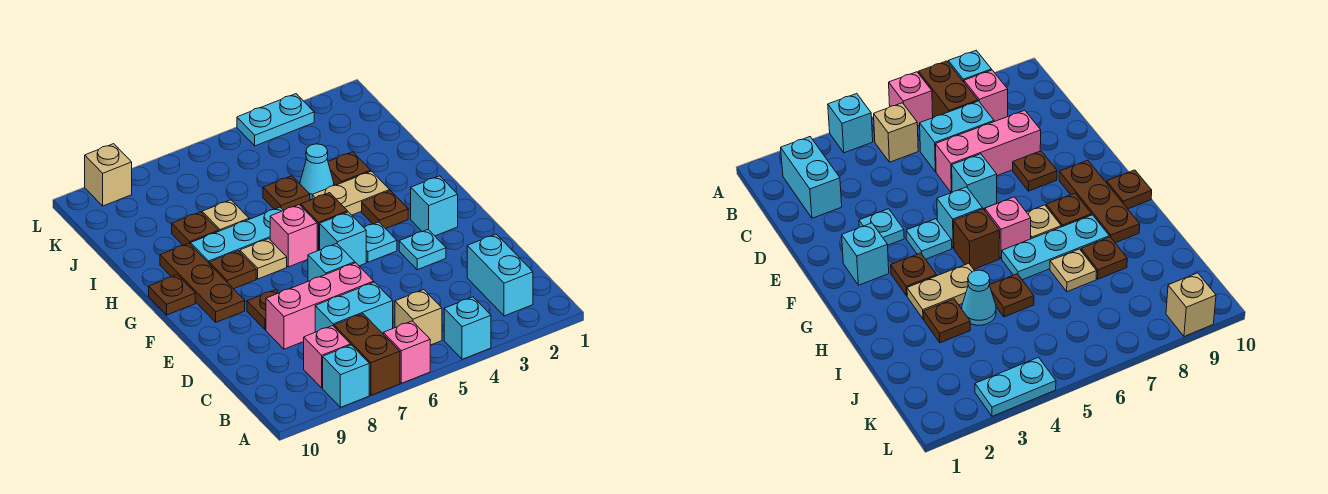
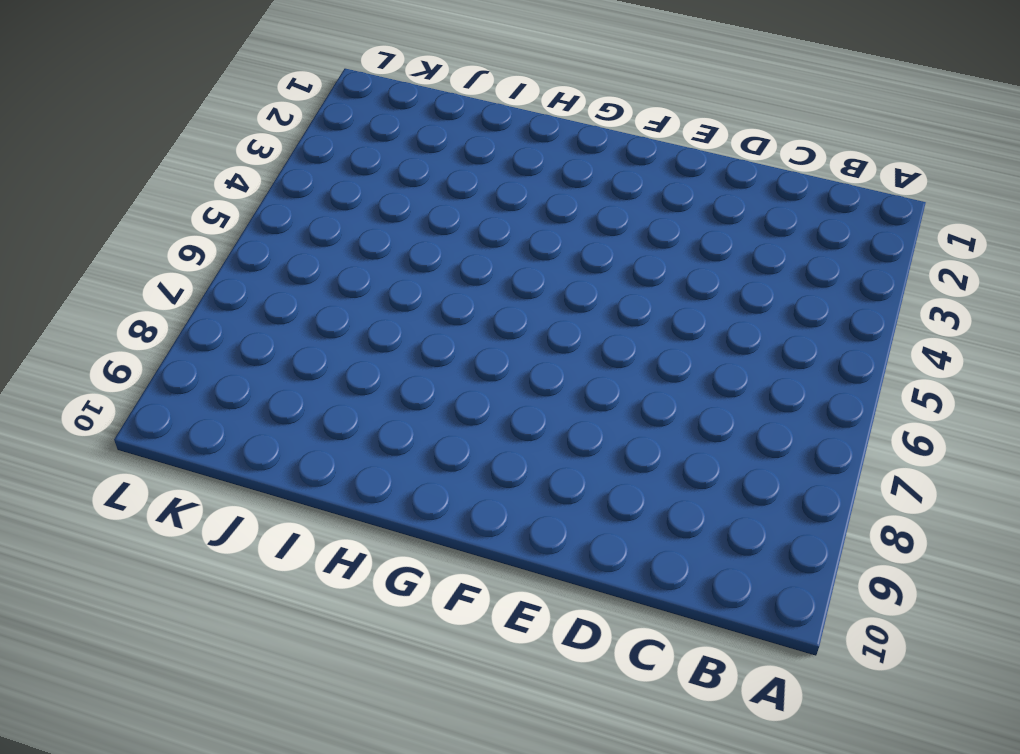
none -> cyan brick A4 level 1
none -> pink brick A6 level 1
none -> brown brick A7:B7 level 1
none -> cyan brick A8 level 1

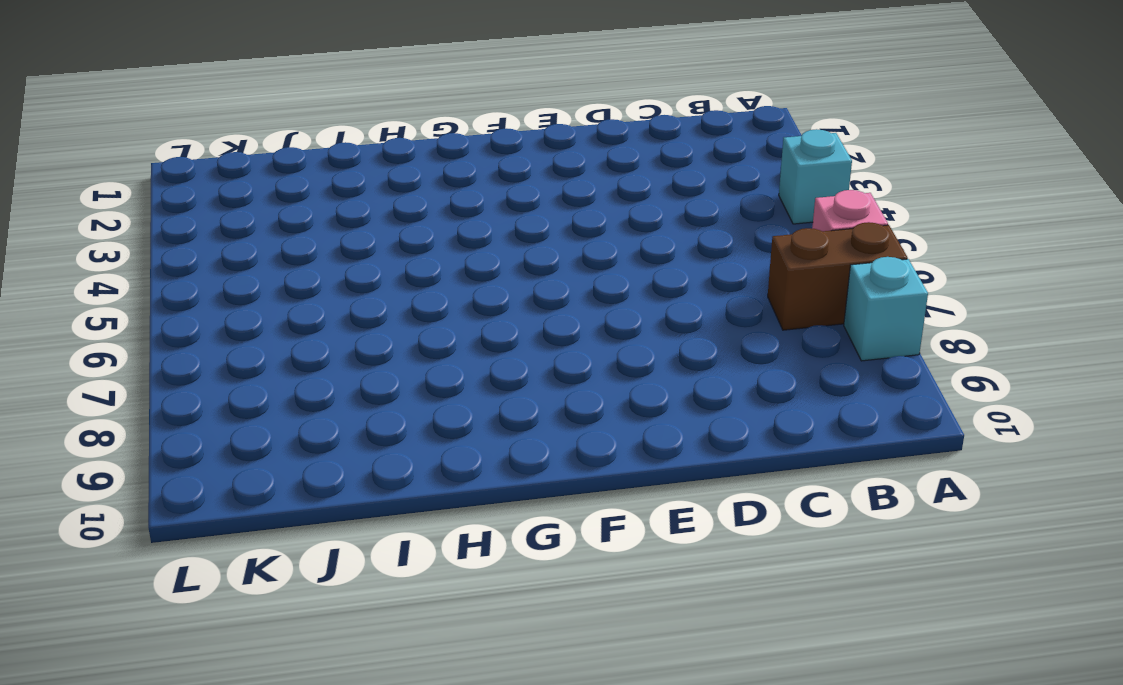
none -> cyan brick B2:C2 level 1
none -> tan brick B5 level 1
none -> pink brick B8 level 1
none -> cyan brick C6:C7 level 1

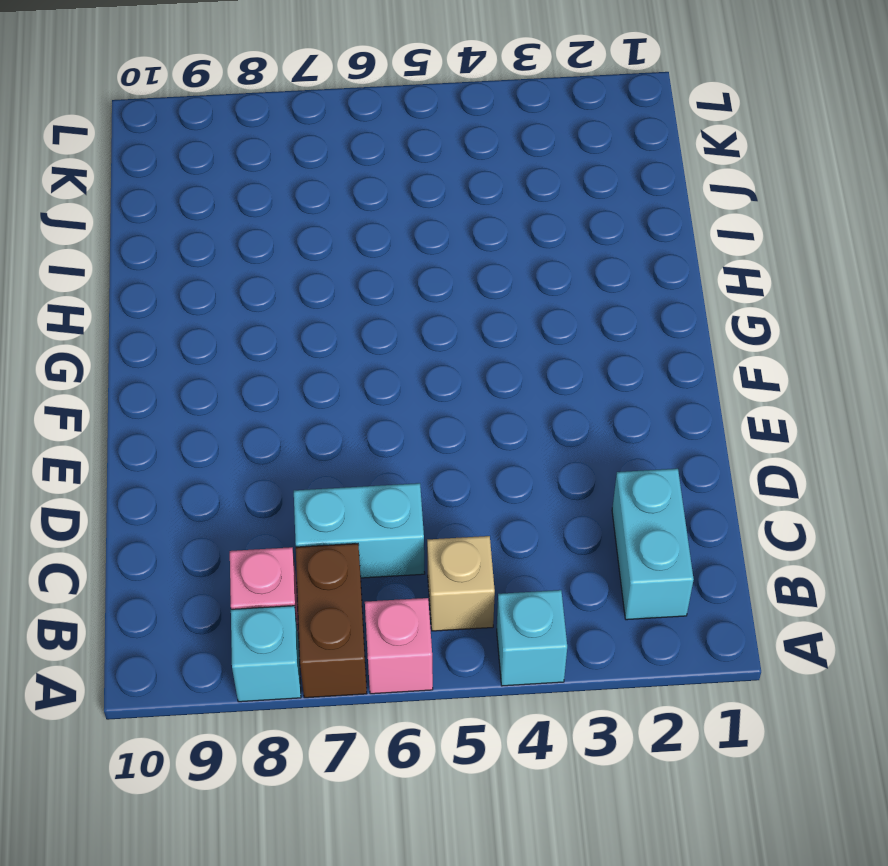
none -> pink brick D6:D8 level 1
none -> cyan plate E3 level 1
none -> cyan brick E6 level 1
none -> brown plate E8 level 1

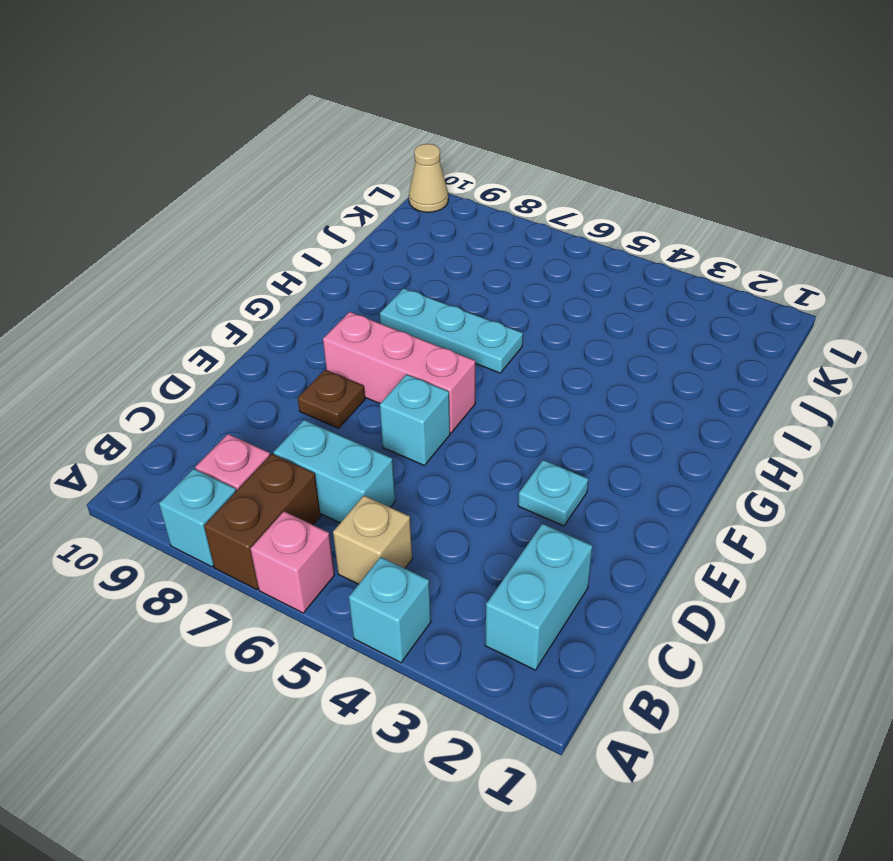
pink brick F6:F8 level 1 -> pink brick D6:D8 level 1
tan cone L10 level 1 -> none
none -> cyan brick F2 level 1
none -> cyan plate F4 level 1
none -> cyan brick F5 level 1
none -> brown plate F9:H9 level 1

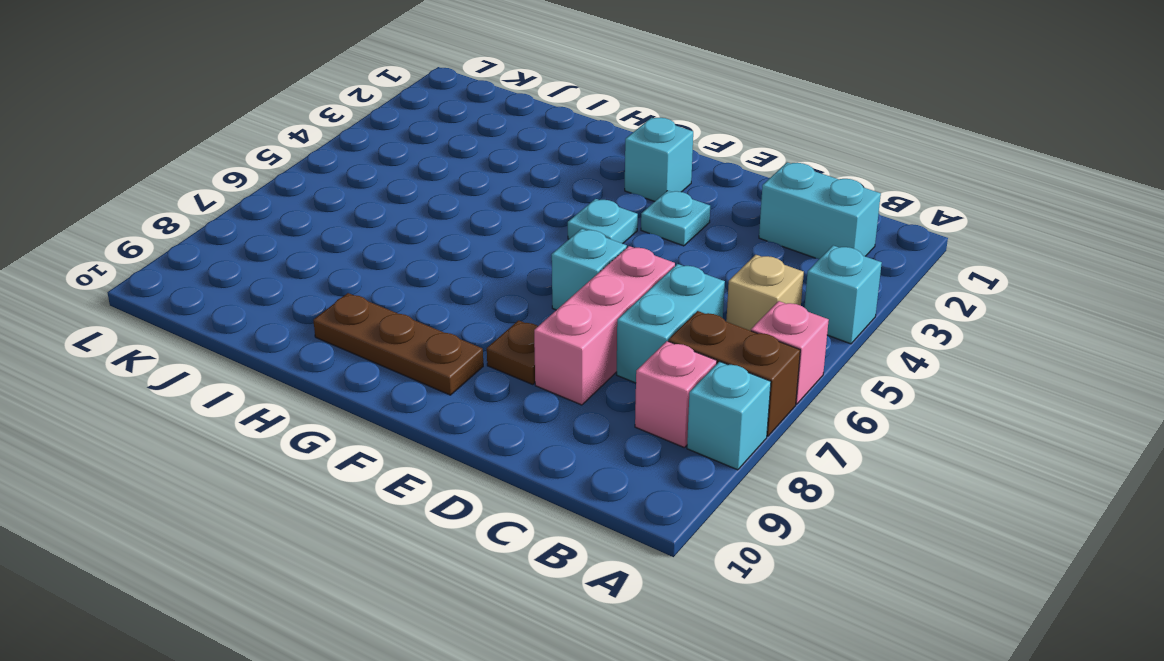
none -> cyan brick F5 level 1
none -> brown plate G3 level 1
none -> brown brick G5 level 1
none -> pink brick G6 level 1

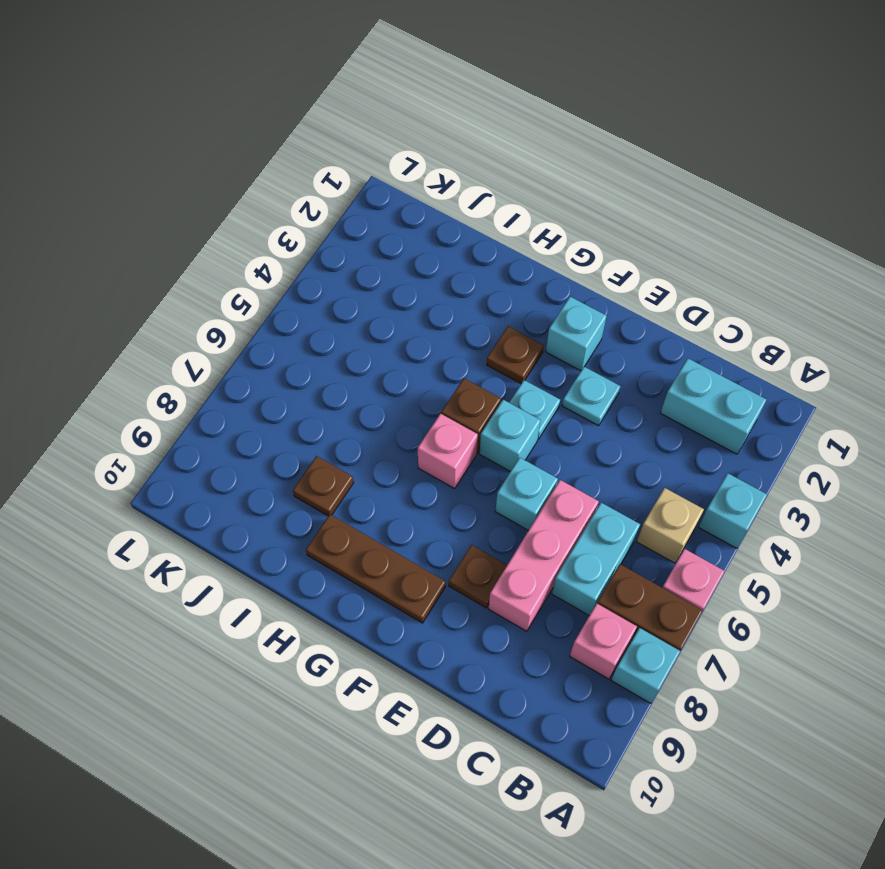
none -> tan plate G7 level 1
none -> brown plate G8 level 1
none -> brown plate G10 level 1
none -> tan plate H3:H4 level 1

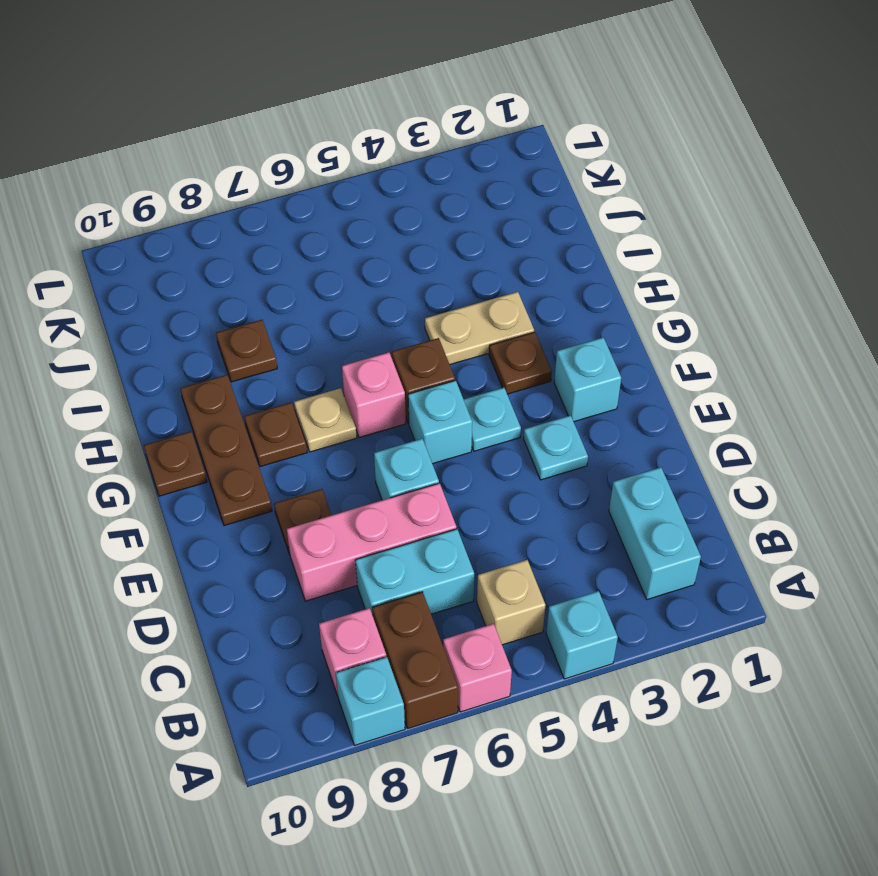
none -> cyan plate H6:H8 level 1
none -> brown plate I3 level 1
none -> cyan cone I4 level 1
none -> brown plate I5 level 1

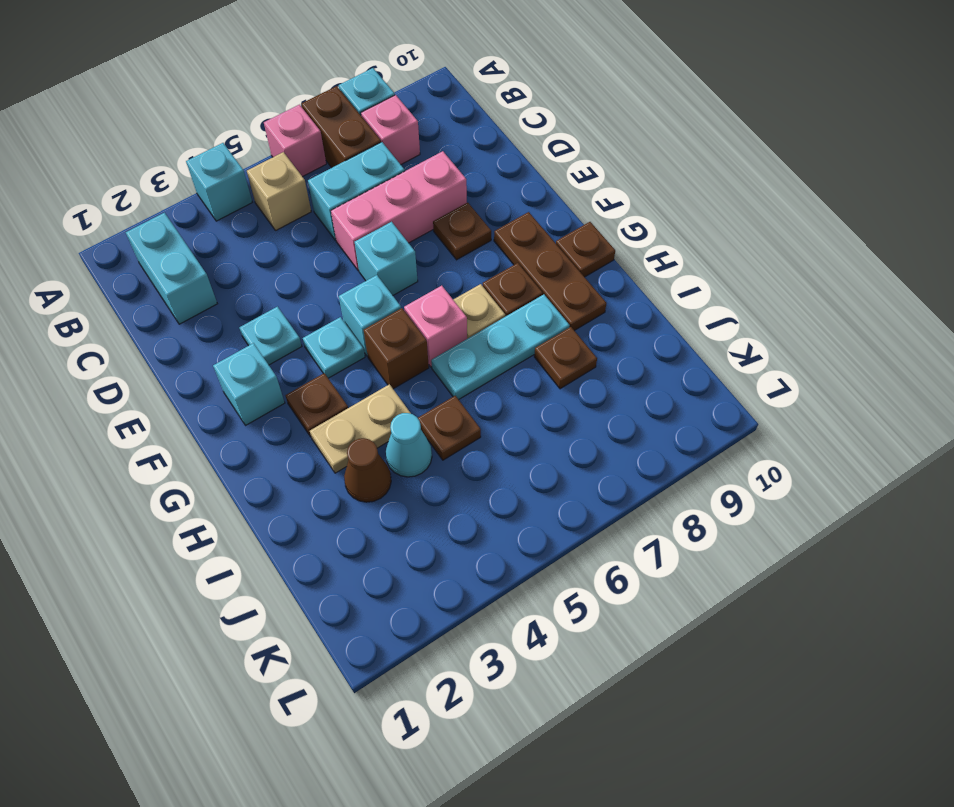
brown cone I3 level 1 -> brown plate I3 level 1
none -> tan plate I7 level 1
none -> cyan plate L3:L4 level 1
none -> tan brick L9 level 1

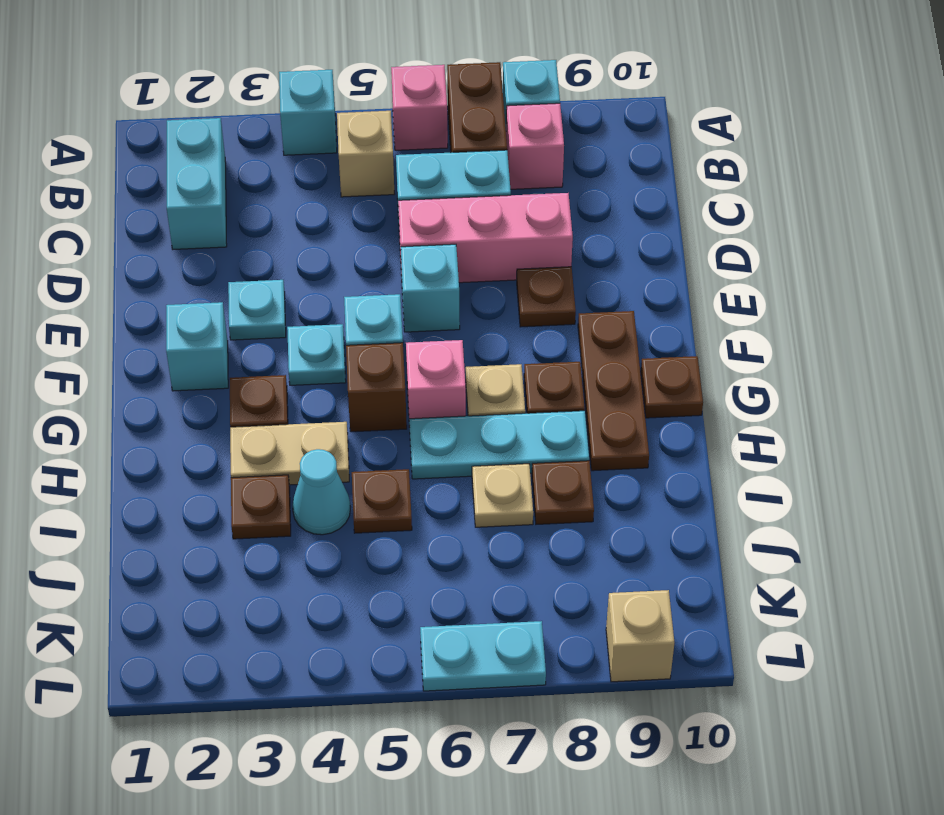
cyan plate L6:L7 level 1 -> cyan plate L3:L4 level 1

